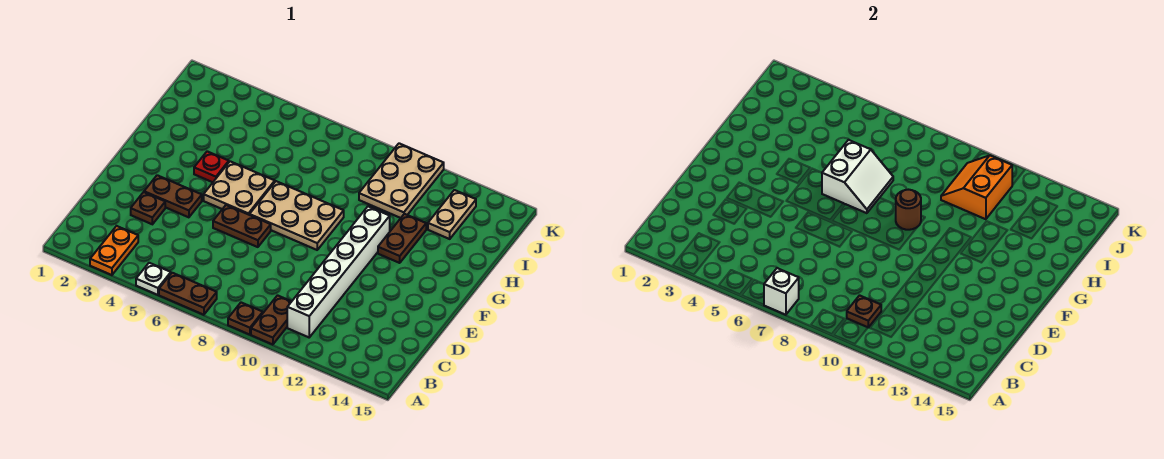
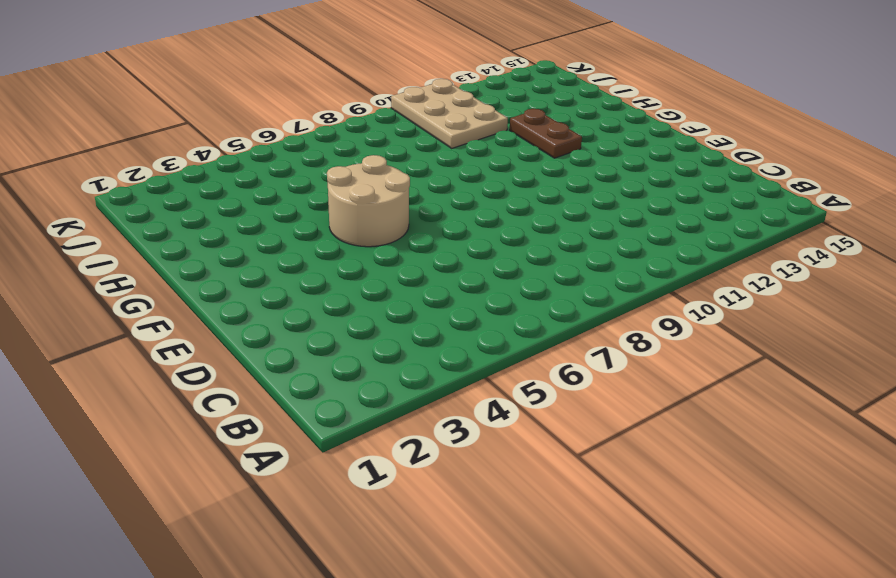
tan round brick F5:G6 level 1 -> tan plate F5:G6 level 1
none -> orange plate A3:B3 level 1
none -> white plate A5 level 1
none -> brown plate A6:A7 level 1

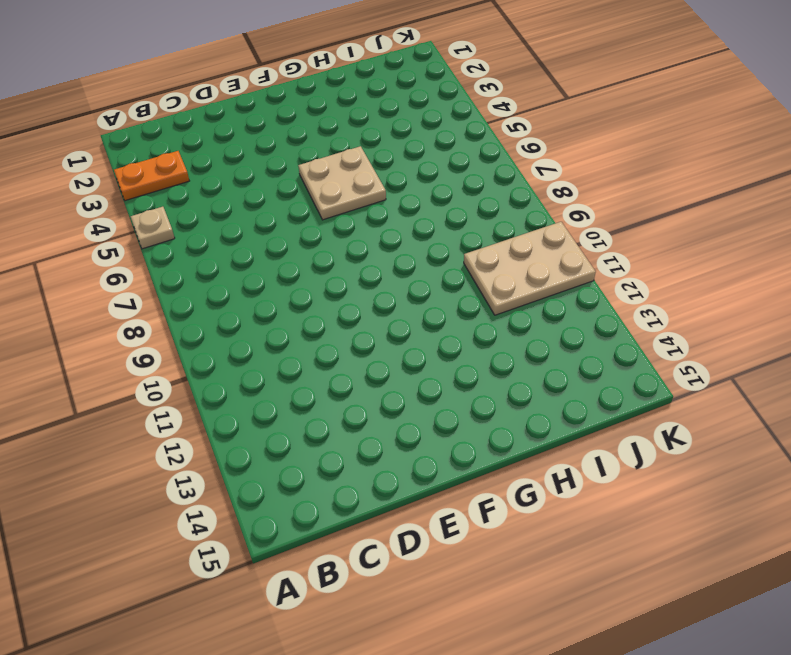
tan plate A5 level 1 -> white plate A5 level 1
none -> brown plate A6:A7 level 1
none -> brown plate A9 level 1
none -> brown plate A10:B10 level 1

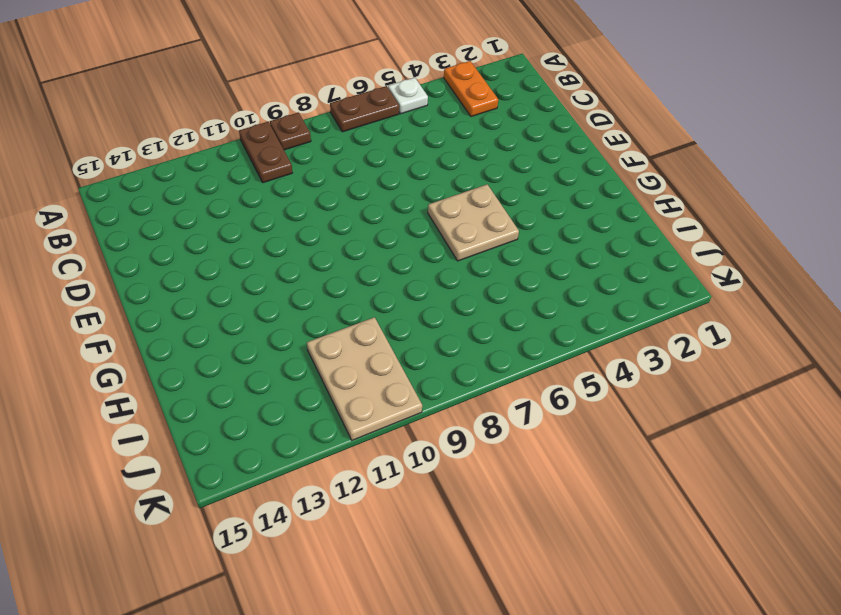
none -> white brick B11:G11 level 1
none -> brown plate D3 level 1
none -> brown plate E3:E4 level 1

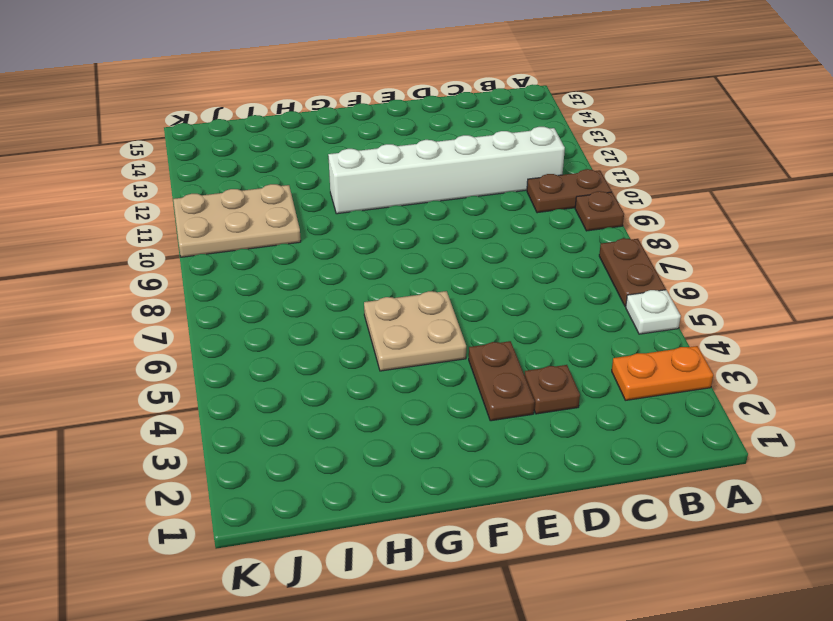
none -> brown plate E6:E7 level 1
none -> tan plate F7:G9 level 1
none -> red plate G4 level 1

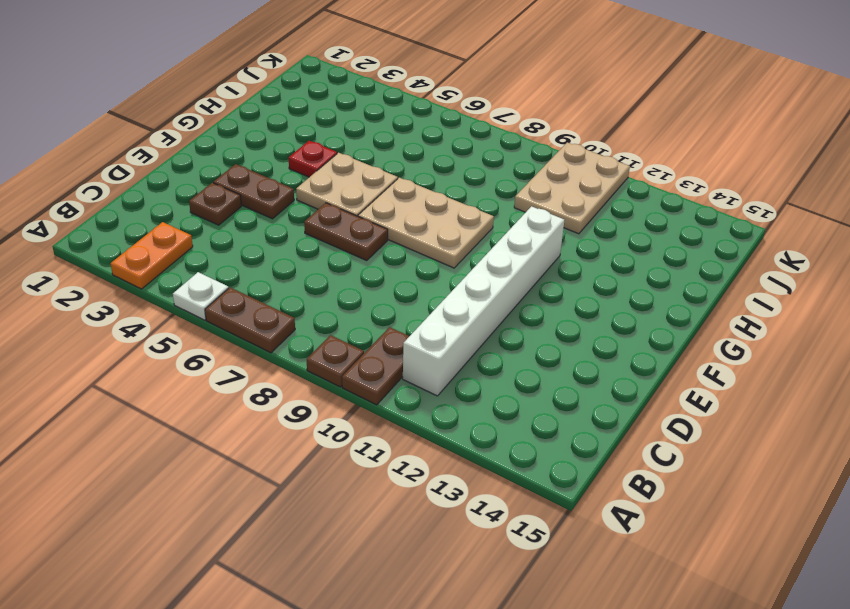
none -> brown plate G12:H12 level 1
none -> tan plate I13:J13 level 1
none -> white brick A7 level 2

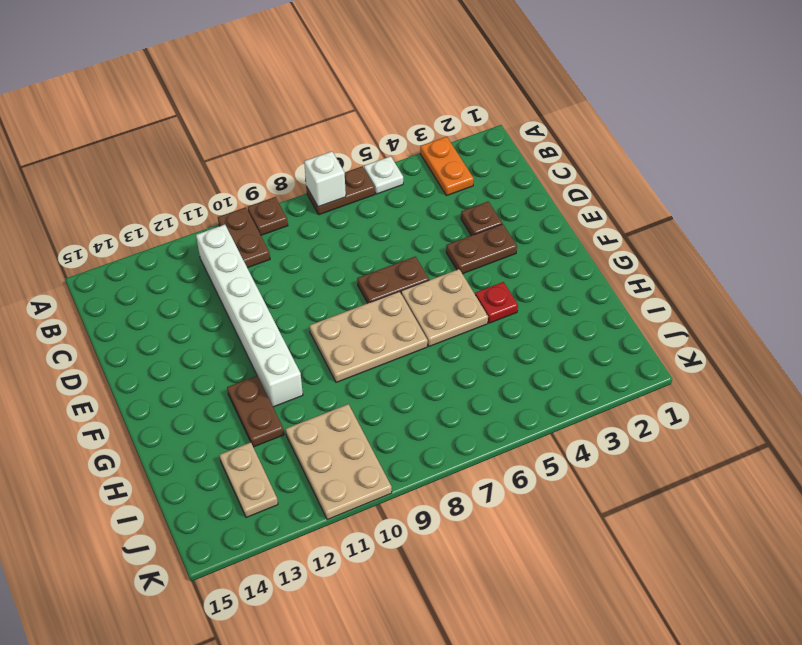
none -> brown plate B10 level 2
none -> white slope G6:H7 level 2 top 6
none -> brown round brick G9 level 2

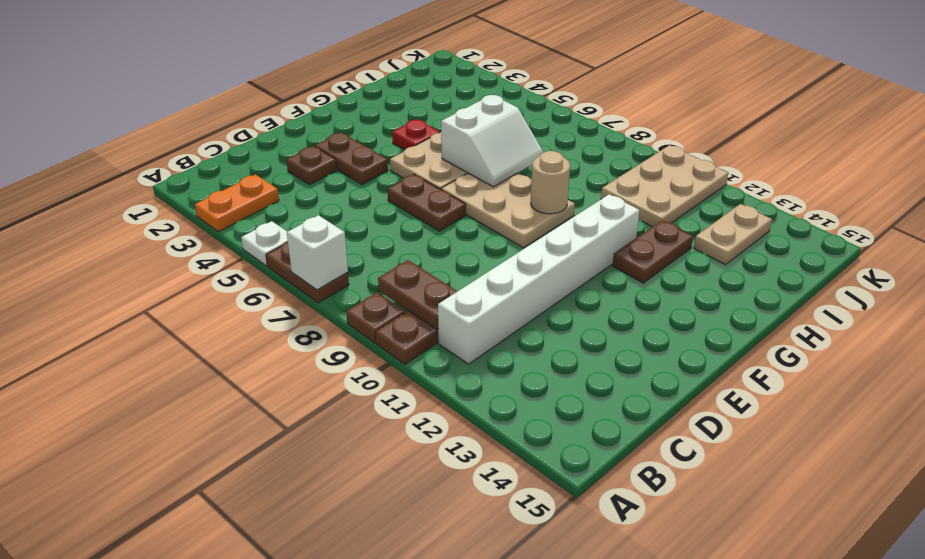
brown plate B9:B10 level 2 -> brown plate B10 level 2
tan round brick G9 level 2 -> brown round brick G9 level 2
none -> orange slope I10:J11 level 2 top 11

